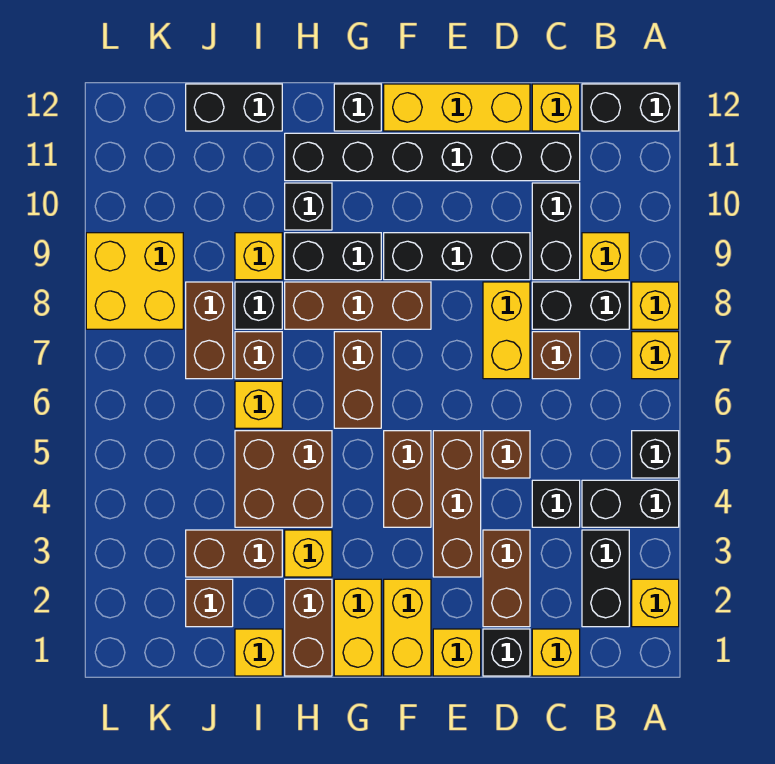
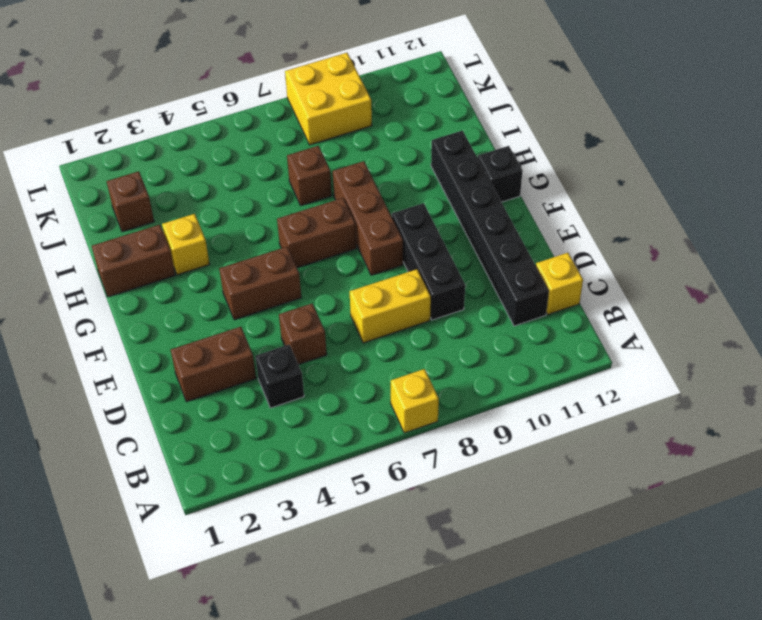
none -> yellow brick A2 level 1
none -> black brick A4:B4 level 1
none -> black brick A5 level 1
none -> yellow brick A8 level 1

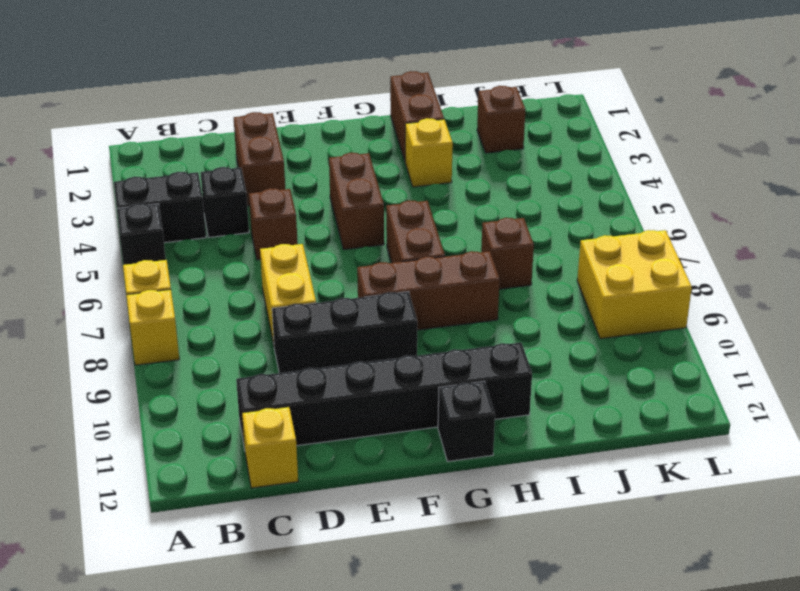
none -> yellow brick A2 level 1
none -> black brick A12:B12 level 1
none -> black brick B2:B3 level 1
none -> black brick B8:C8 level 1

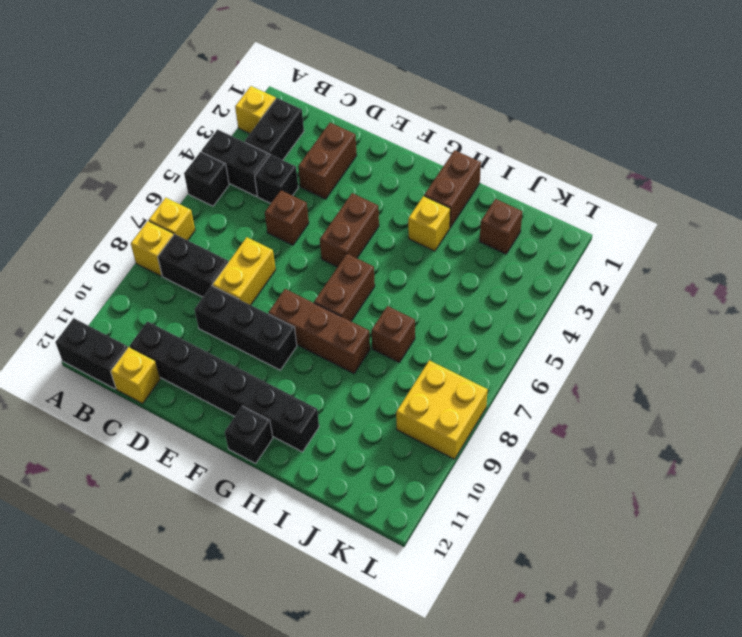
none -> yellow brick B9 level 1
none -> yellow brick C1 level 1
none -> brown brick C7 level 1
none -> black brick C9:C10 level 1

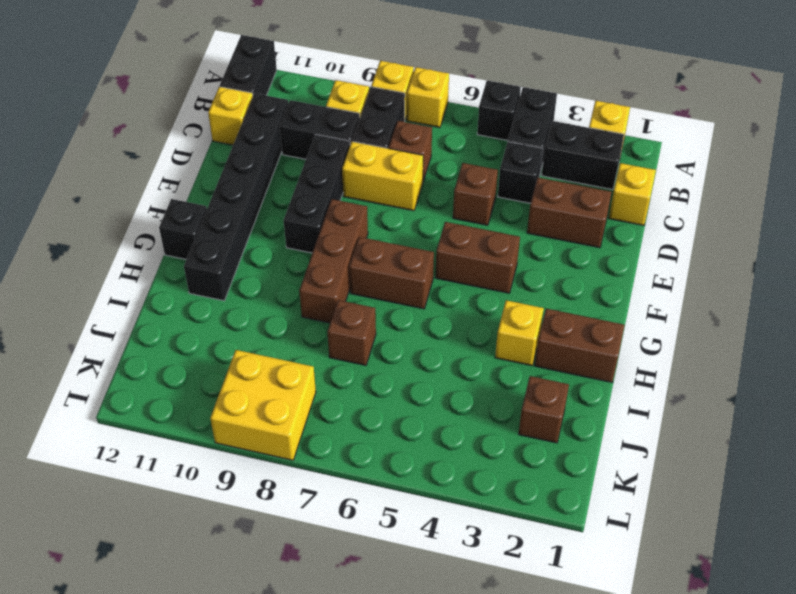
none -> black brick D1 level 1
none -> yellow brick D12:F12 level 1
none -> yellow brick E1 level 1
none -> brown brick E3:E5 level 1

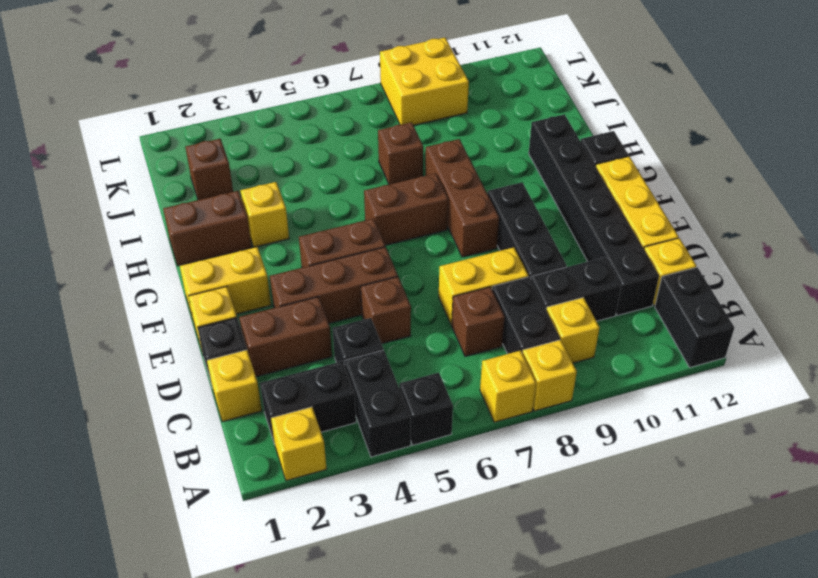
none -> yellow brick G1:G2 level 1
none -> black brick G9:H9 level 1
none -> brown brick H4:I5 level 1
none -> black brick H10 level 1

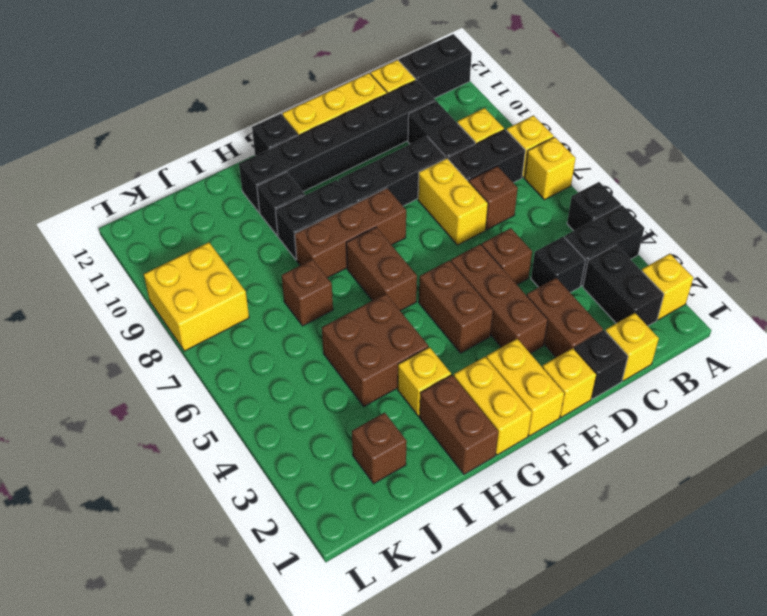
none -> yellow brick I1 level 1
none -> brown brick I3:J3 level 1
none -> yellow brick I6 level 1
none -> black brick I8 level 1

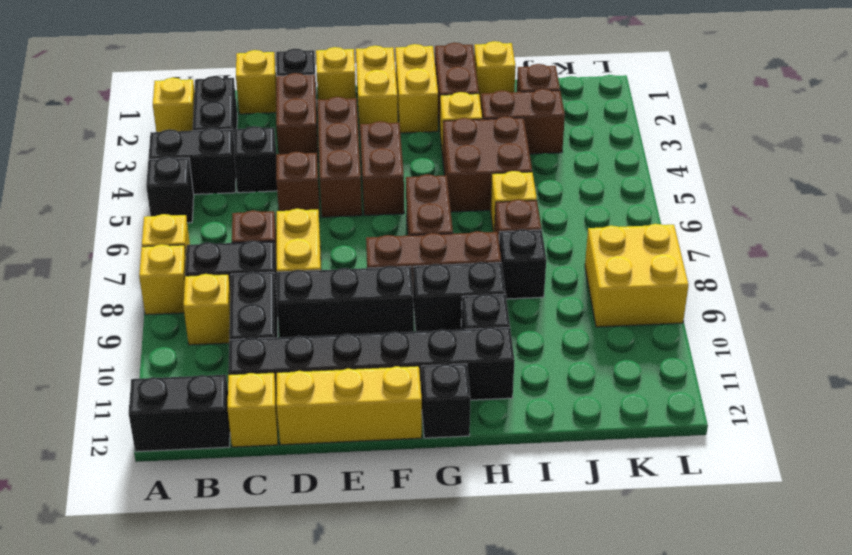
none -> yellow brick I9 level 1
none -> black brick I12:J12 level 1
none -> brown brick J7:J8 level 1

